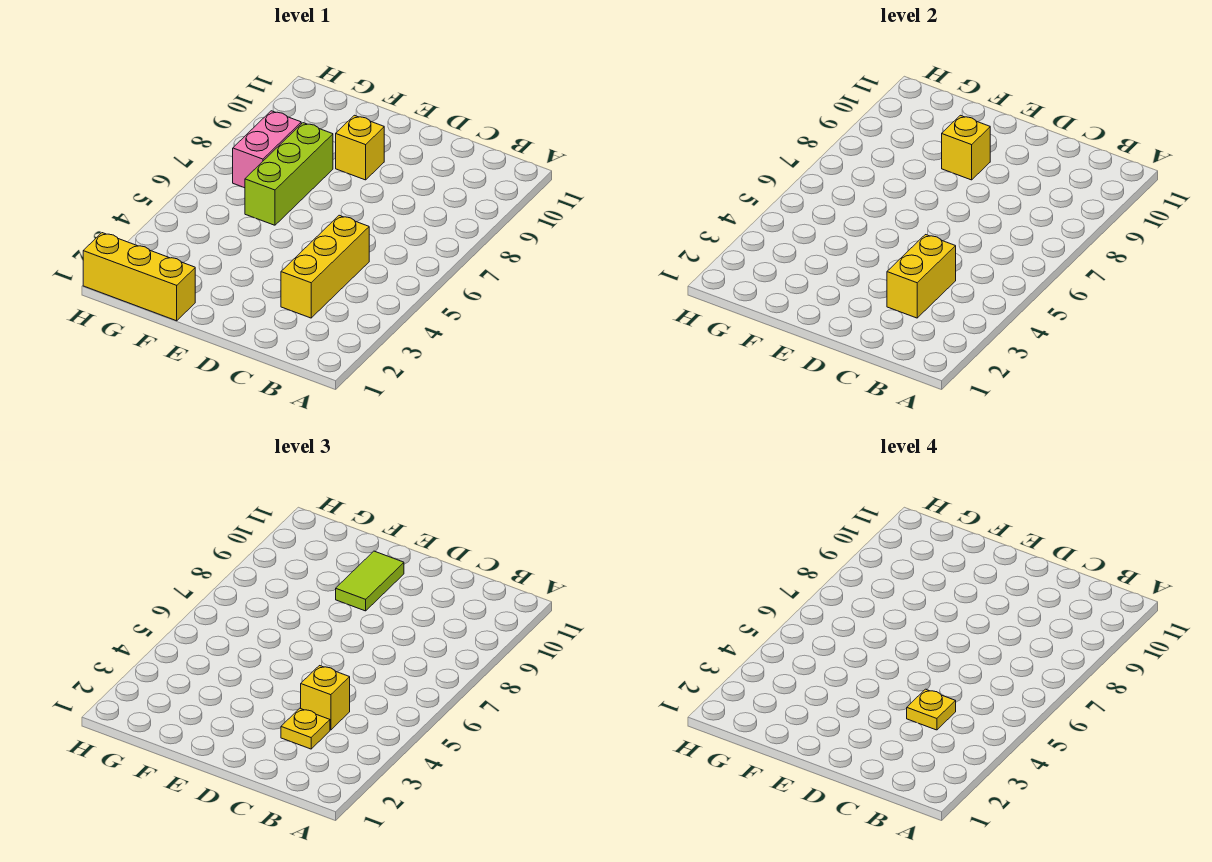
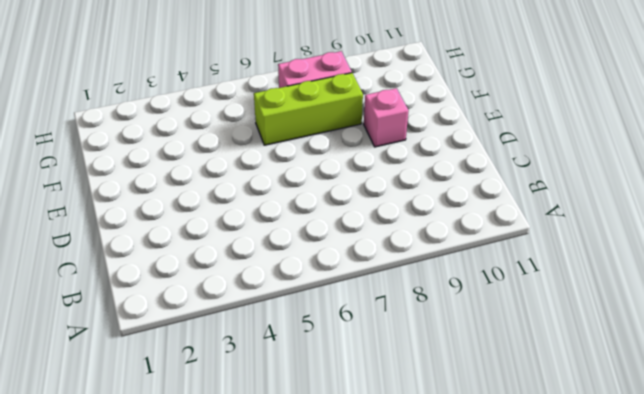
pink brick E9 level 1 -> yellow brick E9 level 1
none -> yellow brick C3:C5 level 1
none -> yellow brick F1:H1 level 1

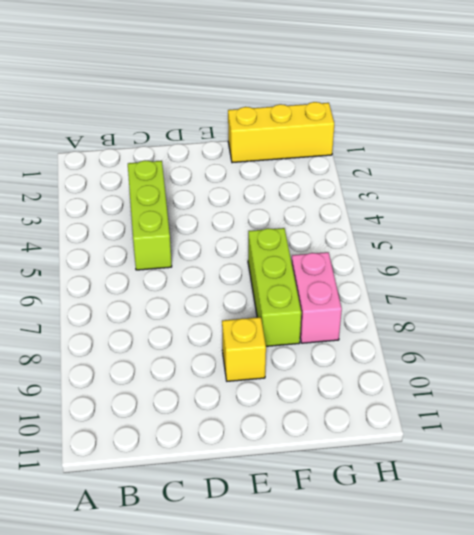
lime brick C3:C5 level 1 -> yellow brick C3:C5 level 1
none -> yellow brick C3:C4 level 2
none -> yellow brick E9 level 2

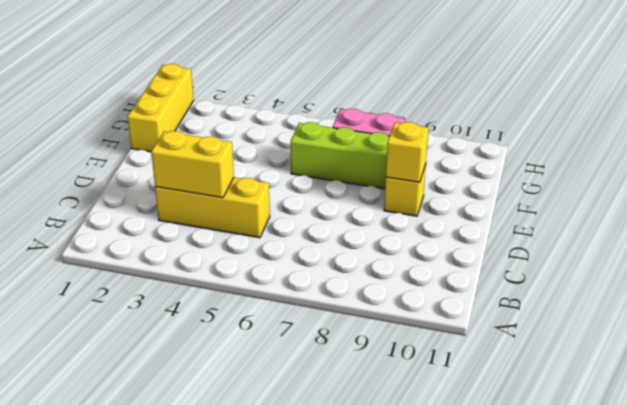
none -> yellow plate C3 level 3
none -> yellow brick C4 level 3

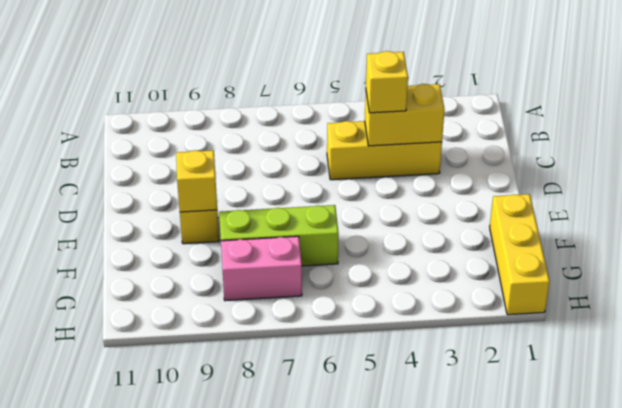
none -> yellow plate C3 level 3
none -> lime tile E9:E10 level 3

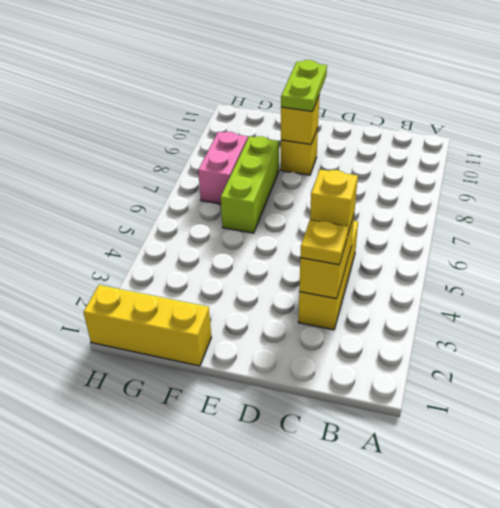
lime plate E9:E10 level 3 -> lime tile E9:E10 level 3
none -> yellow plate C4 level 4

